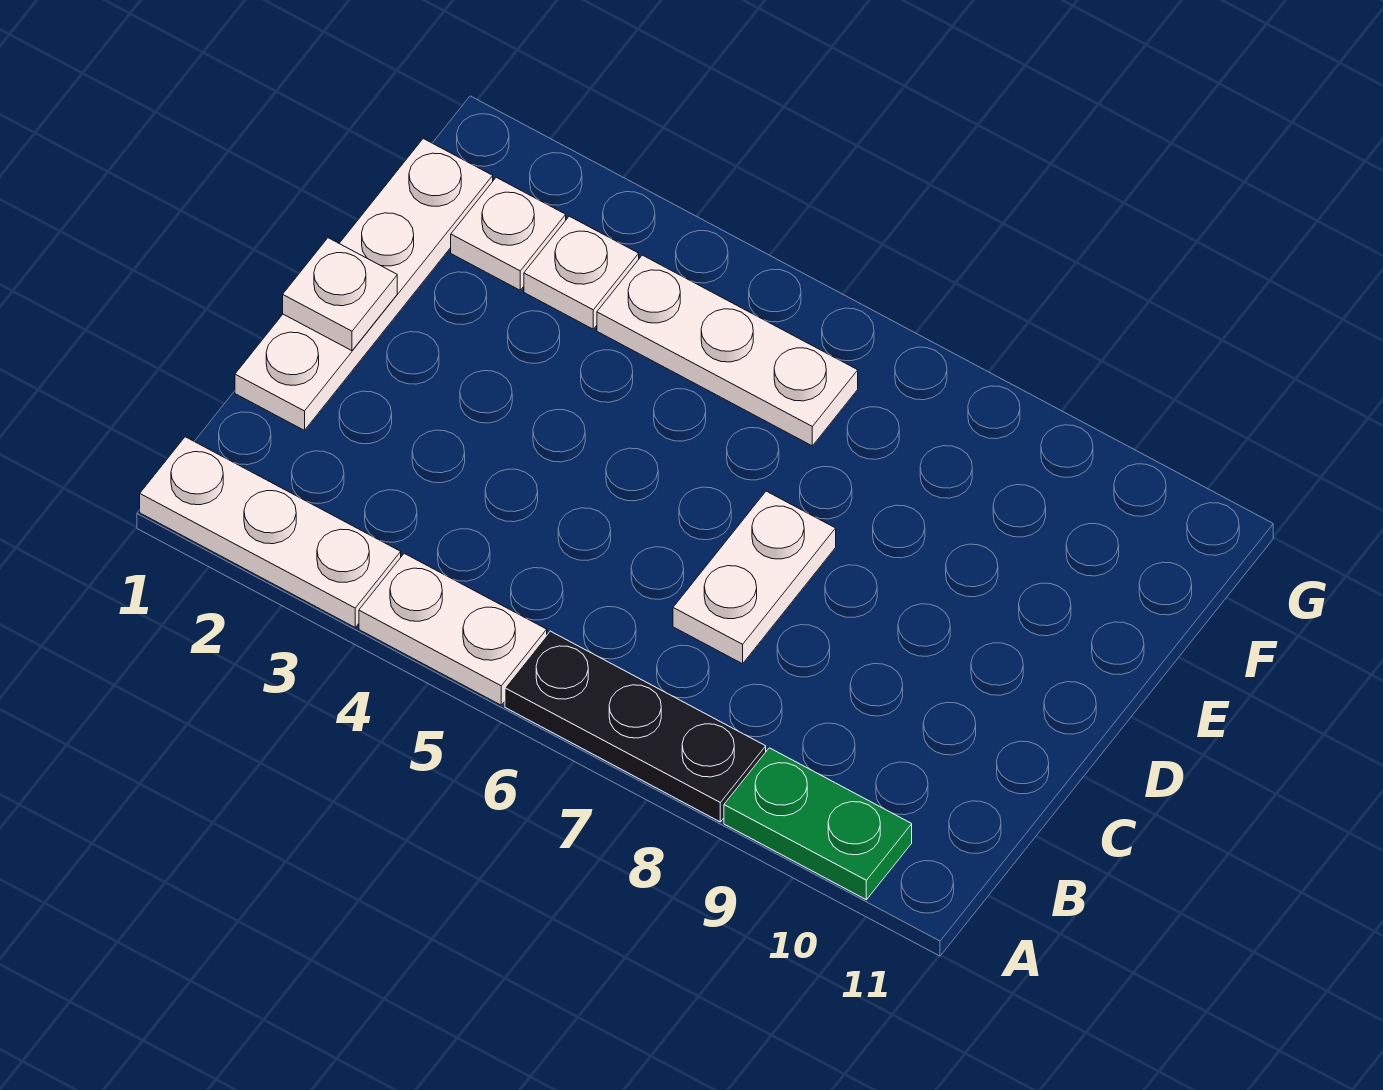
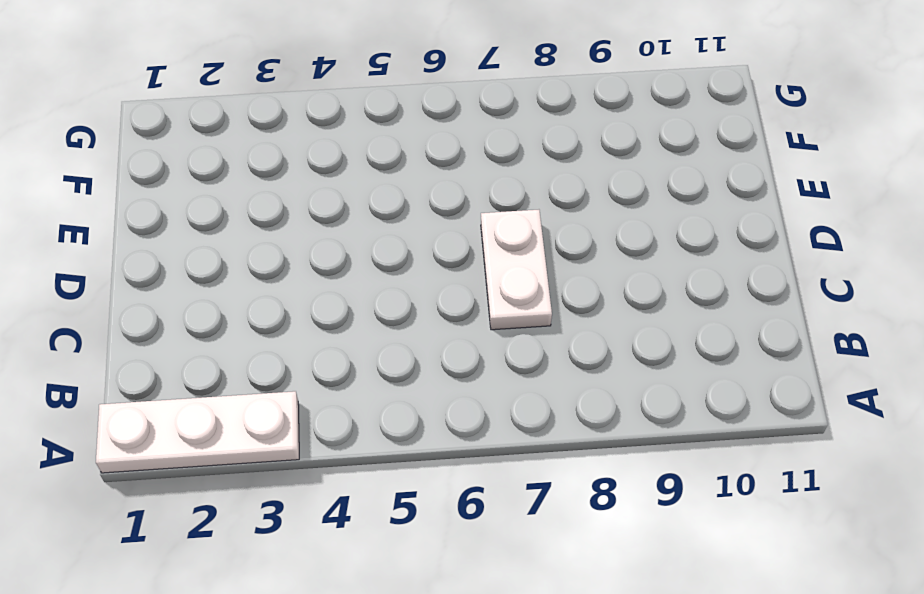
none -> white plate A4:A5 level 1
none -> black plate A6:A8 level 1

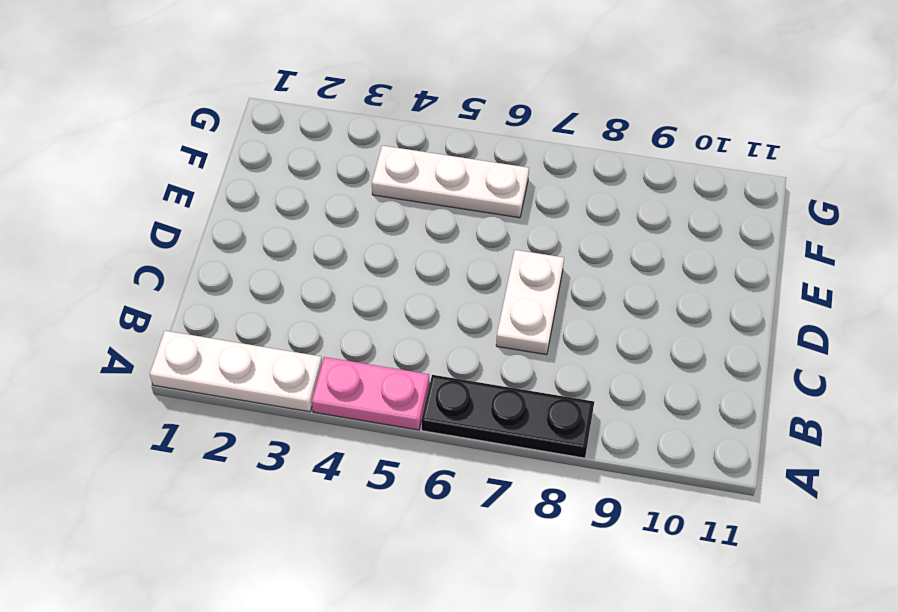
pink plate A4:A5 level 1 -> white plate A4:A5 level 1
none -> green plate A9:A10 level 1
none -> white plate C1:F1 level 1

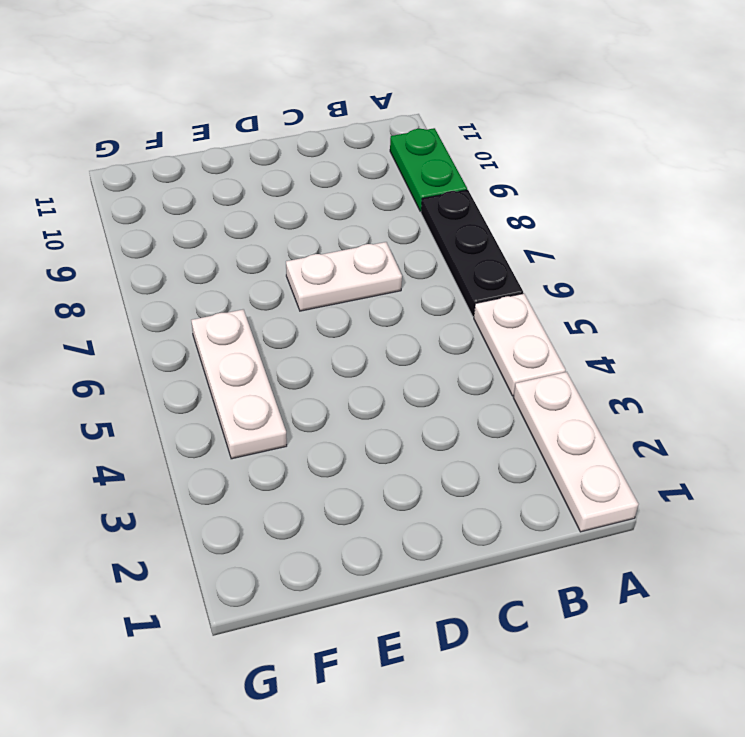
none -> white plate C1:F1 level 1
none -> white plate F2 level 1

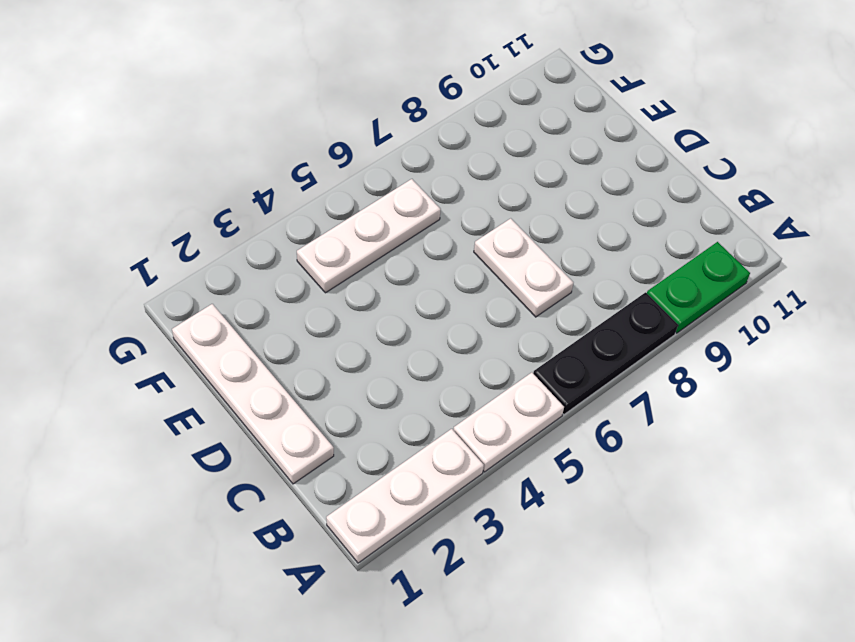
none -> white plate F2 level 1
none -> white plate F3 level 1

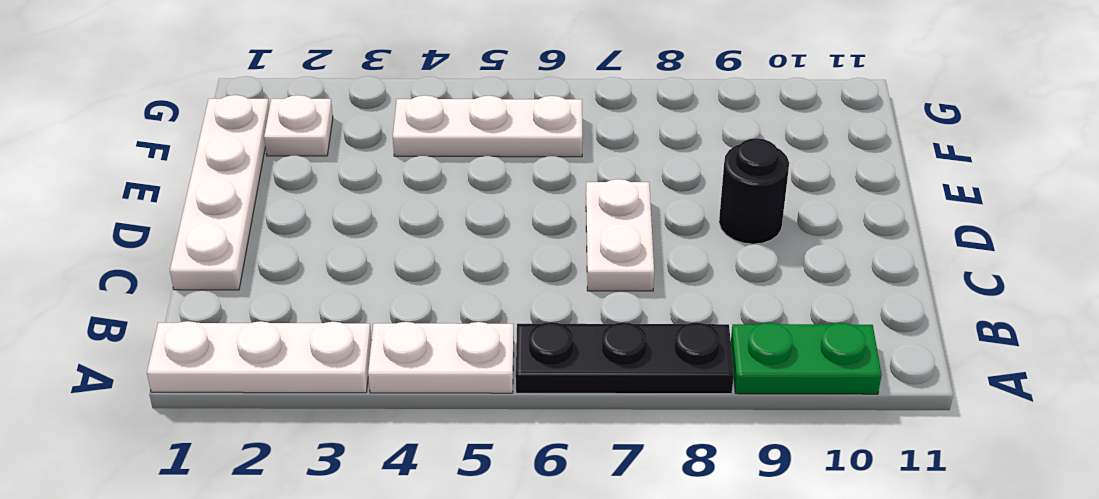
black round brick D9 level 1 -> none
none -> white plate F3 level 1
none -> white plate D1 level 2

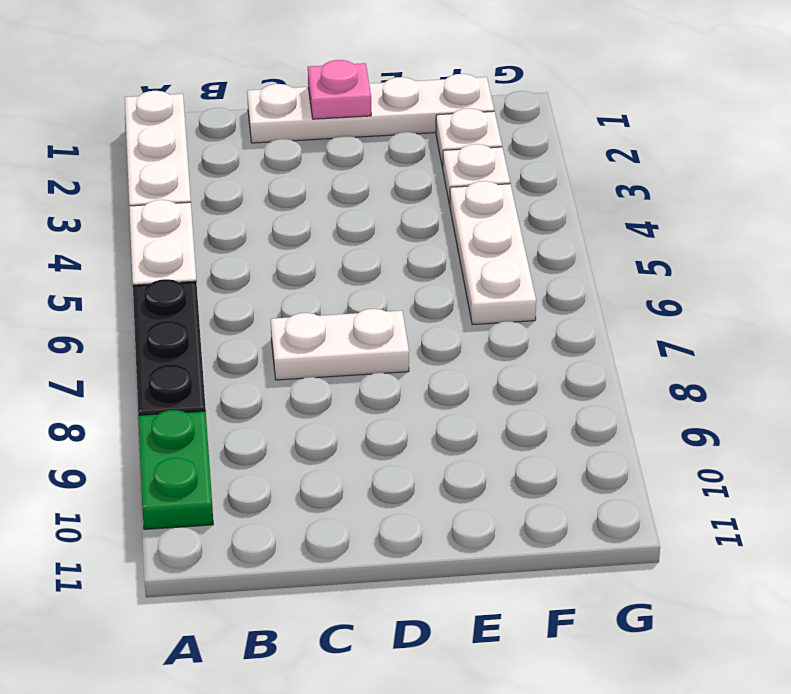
pink plate D1 level 2 -> white plate D1 level 2

